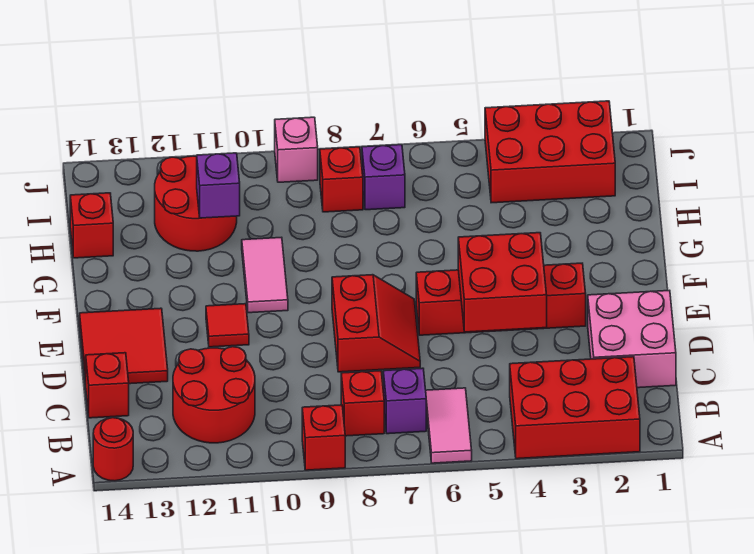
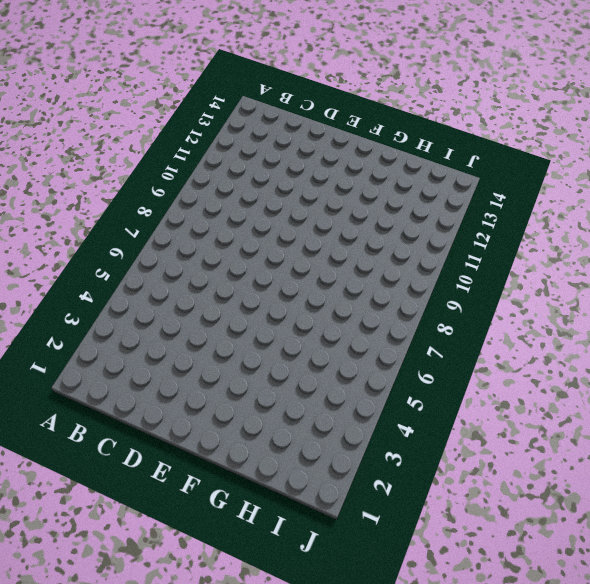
none -> red brick A2:B4 level 1
none -> pink tile A6:B6 level 1
none -> red brick A9 level 1

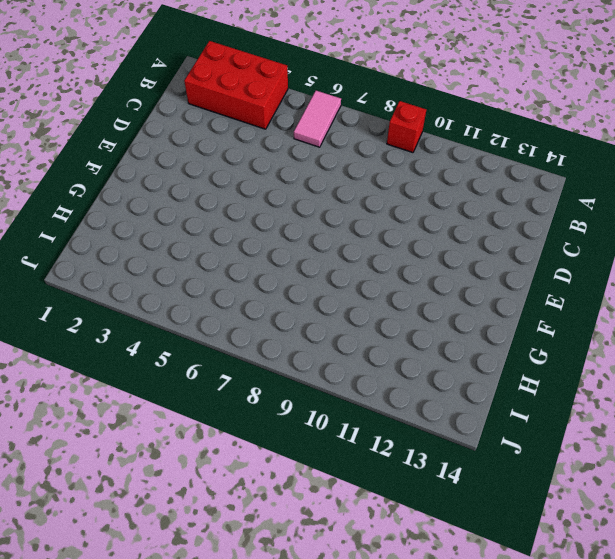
none -> red round brick A14 level 1
none -> purple brick B7 level 1
none -> red brick B8 level 1

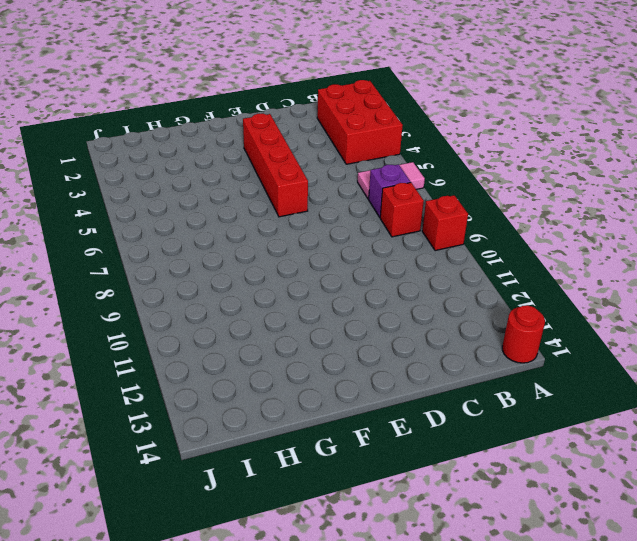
none -> red round brick B11:C12 level 1
none -> pink brick C1:D2 level 1
none -> red brick C14 level 1

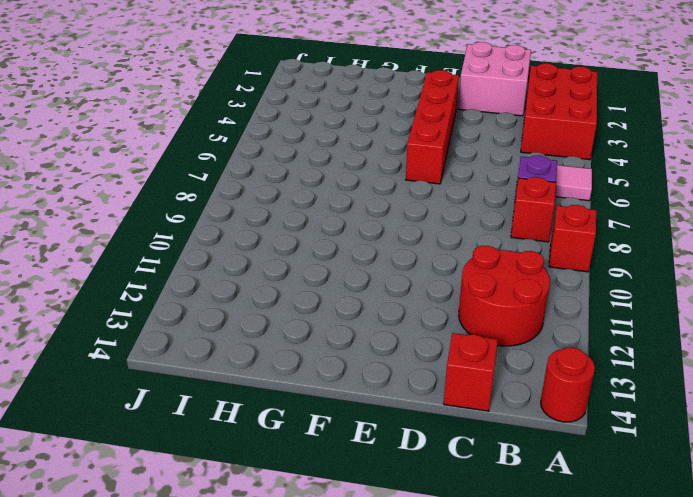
none -> red slope D7:E8 level 1 top 8
none -> red tile D13:E14 level 1
none -> red tile E11 level 1

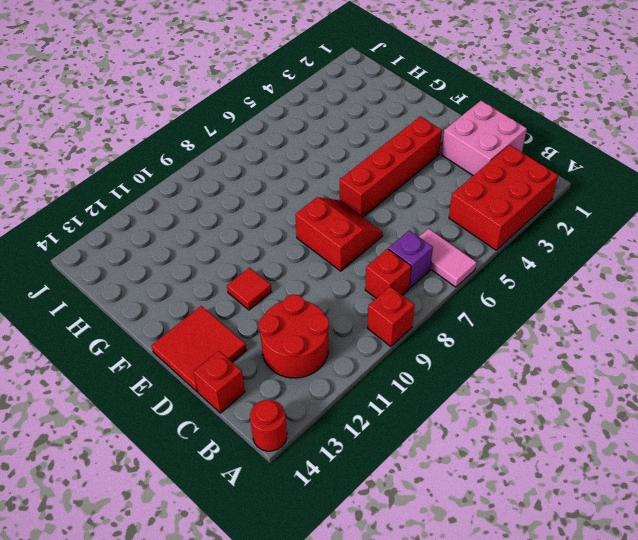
none -> pink tile F10:G10 level 1
none -> red round brick H11:I12 level 1
none -> red brick H14 level 1

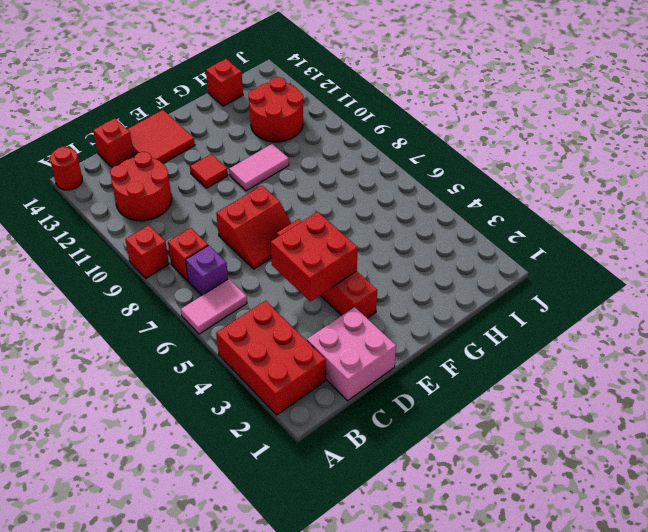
none -> red brick I2:J4 level 1
none -> purple brick I7 level 1
none -> red brick I8 level 1

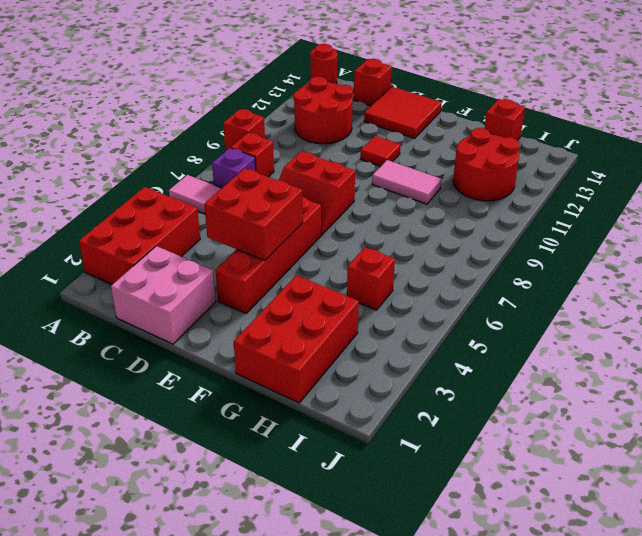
red brick G1:H3 level 1 -> red brick I2:J4 level 1
red brick H5 level 1 -> red brick I8 level 1
none -> purple brick I7 level 1
none -> pink brick J9 level 1
none -> purple brick H11 level 2

